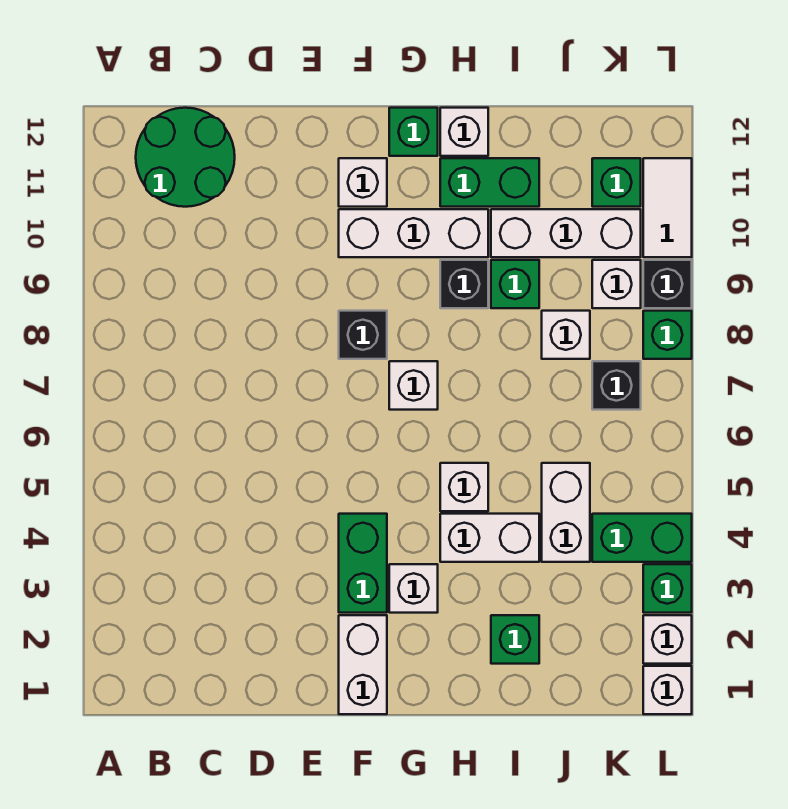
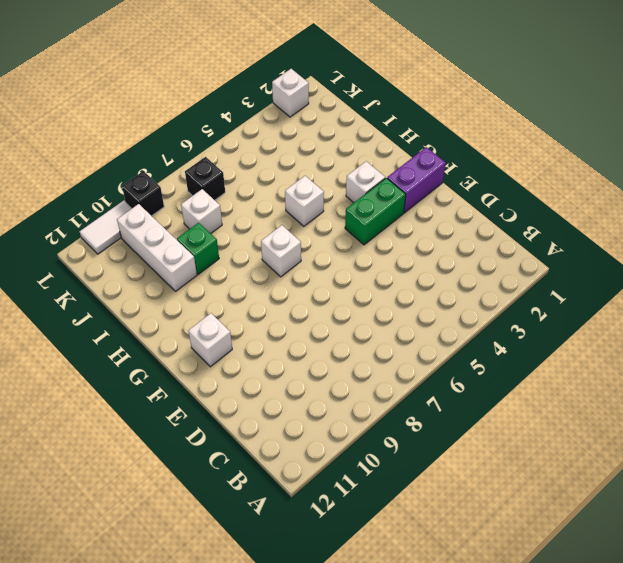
purple brick F1:F2 level 1 -> white brick F1:F2 level 1
none -> green round brick B11:C12 level 1
none -> black brick F8 level 1
none -> white brick F10:H10 level 1

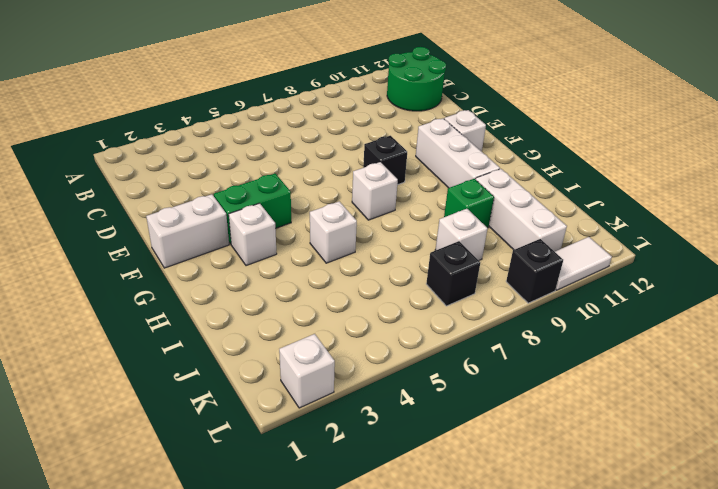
none -> green brick G12 level 1
none -> white brick H4:I4 level 1
none -> black brick H9 level 1

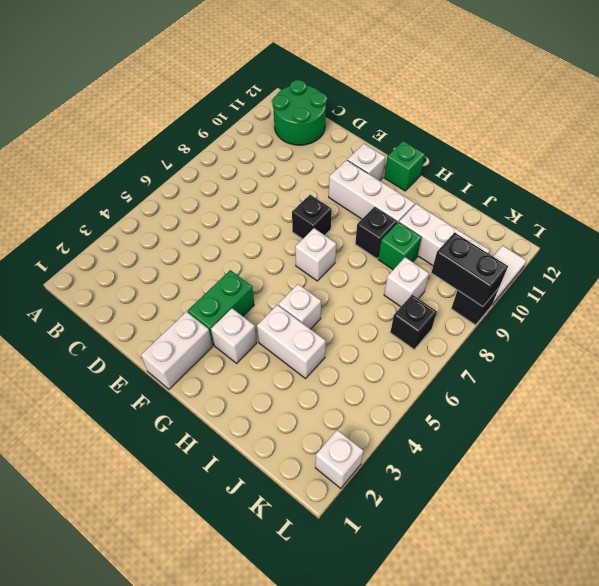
black brick K9:L9 level 2 -> none
none -> green brick H11:I11 level 1
none -> white brick H12 level 1
none -> green brick I2 level 1

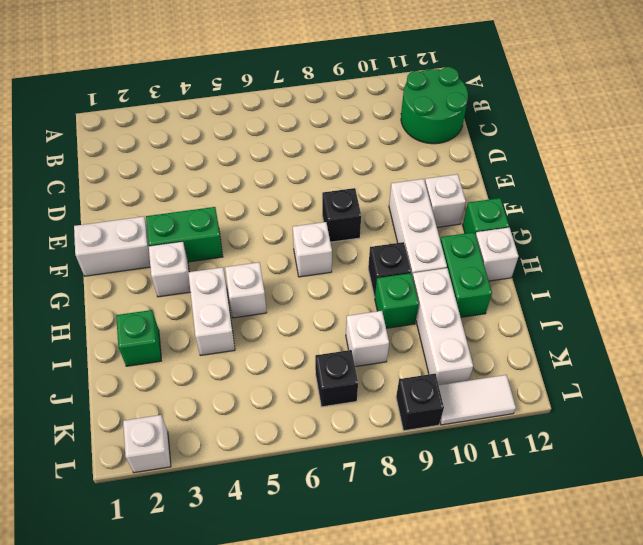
none -> white brick J4:J5 level 1
none -> green brick K4:L4 level 1
none -> white brick K9 level 1

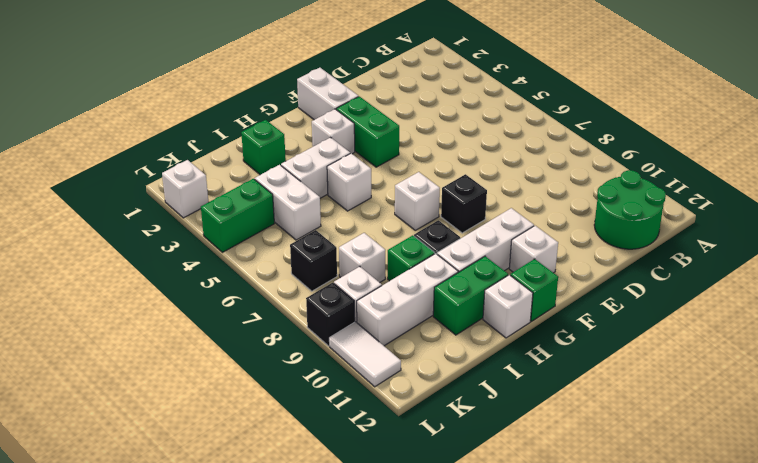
none -> green brick K11 level 1
none -> white brick L1 level 1
none -> green brick L3 level 1

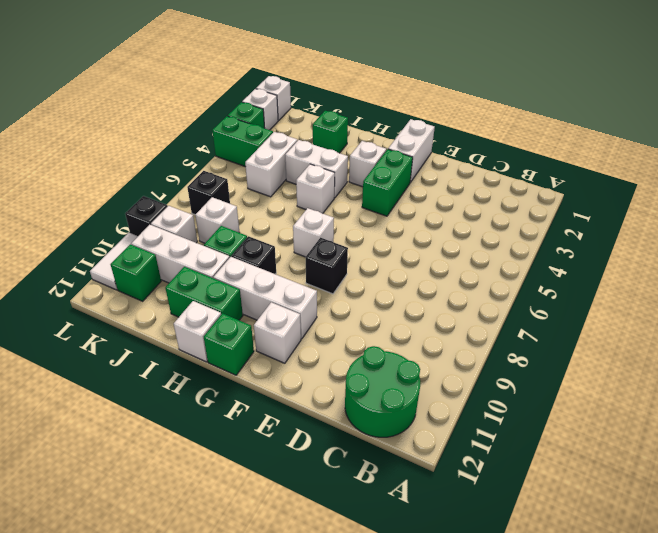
none -> green brick L8 level 1

